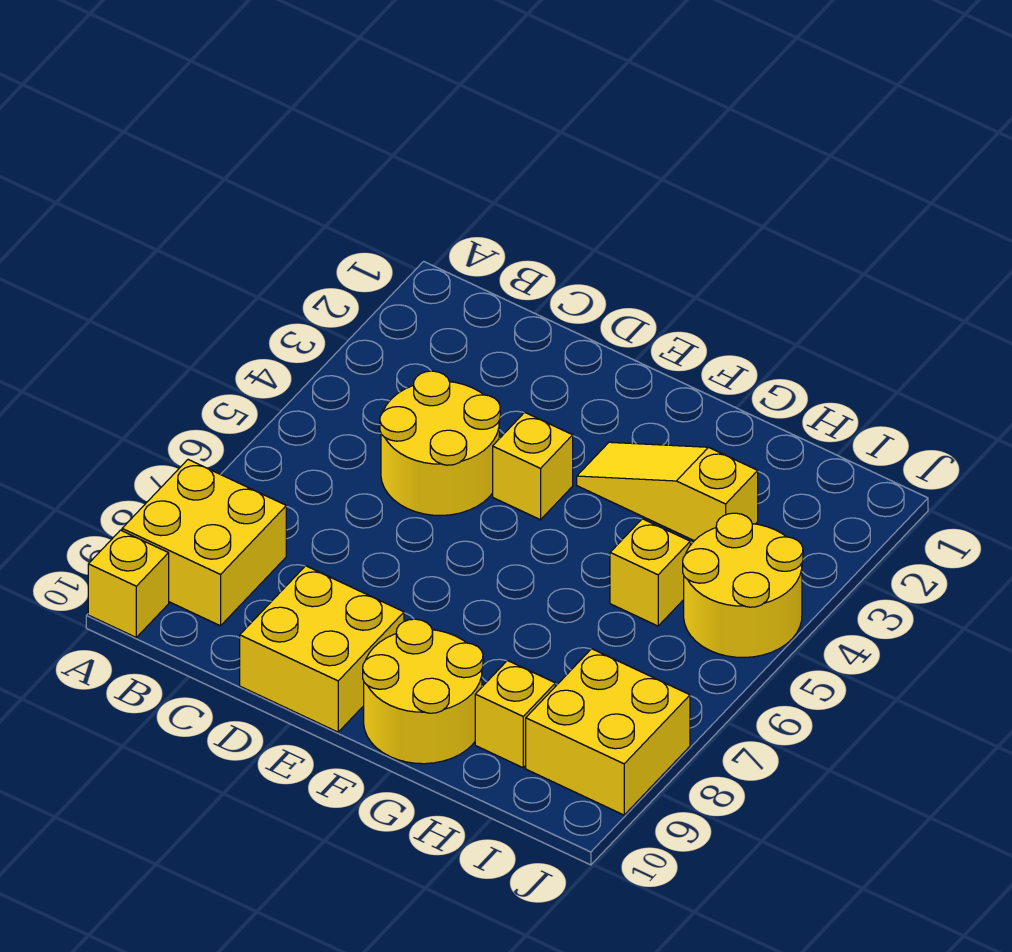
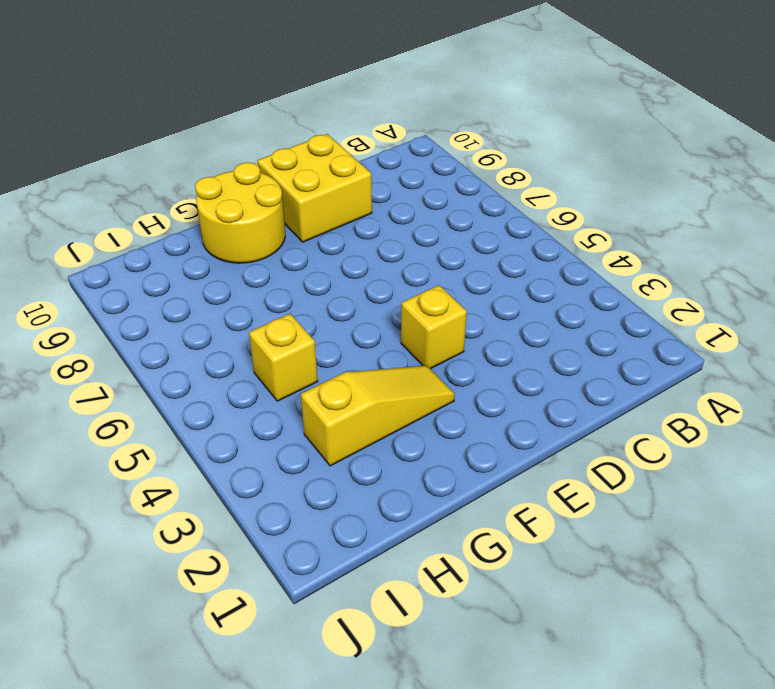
none -> yellow brick A8:B9 level 1
none -> yellow brick A10 level 1

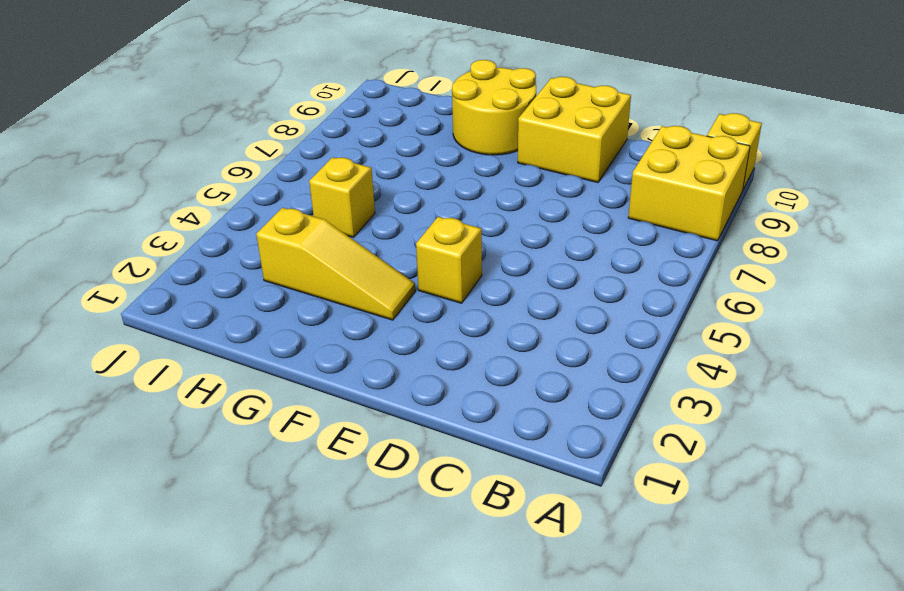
none -> yellow round brick C4:D5 level 1
none -> yellow brick H9 level 1

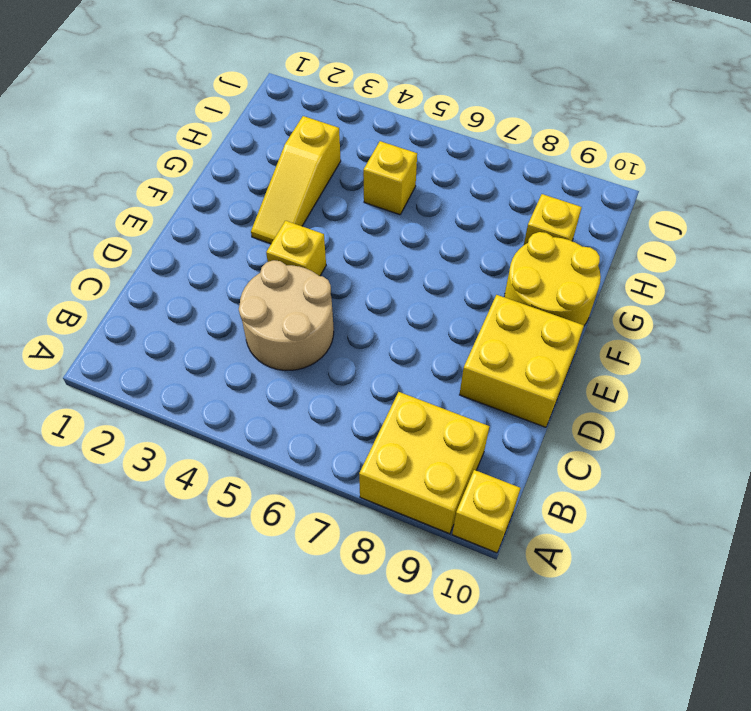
tan round brick C4:D5 level 1 -> yellow round brick C4:D5 level 1
none -> yellow round brick I4:J5 level 1
none -> yellow brick I8:J9 level 1

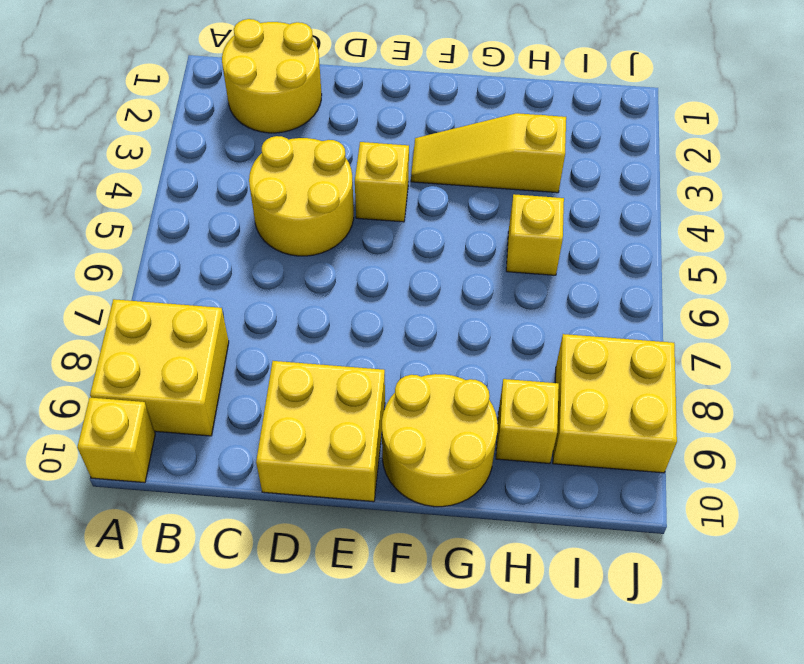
yellow round brick B1:C2 level 1 -> yellow round brick I4:J5 level 1

